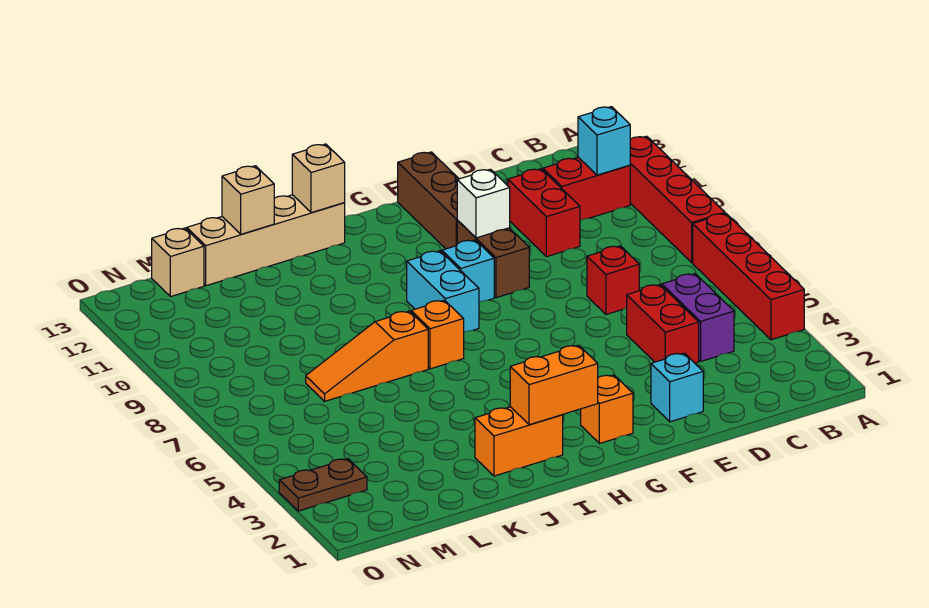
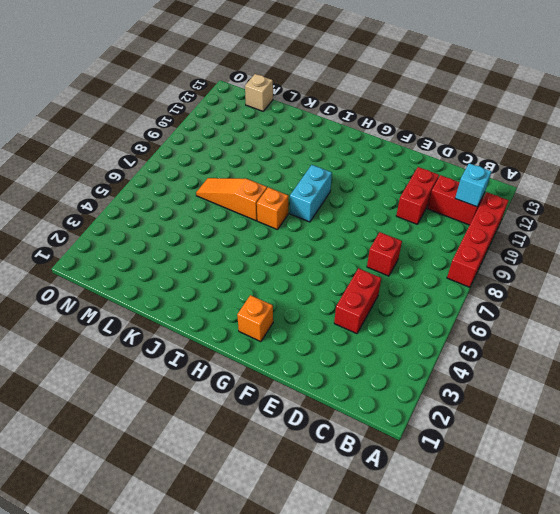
none -> red brick A4:A7 level 1
none -> purple brick C4:C5 level 1
none -> cyan brick E2 level 1

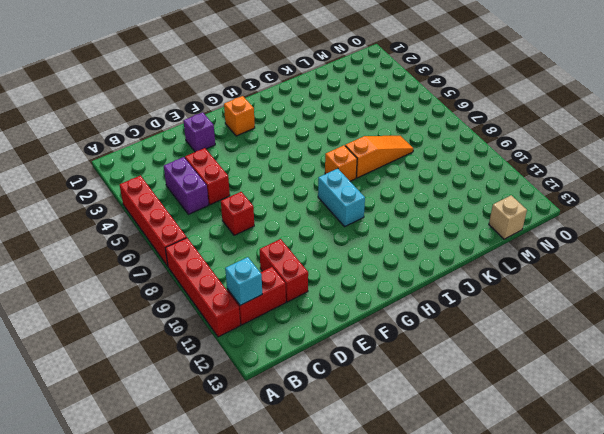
purple brick E2 level 1 -> cyan brick E2 level 1
none -> brown brick F9:F10 level 1
none -> brown brick F11:F13 level 1
none -> cyan brick G9 level 1

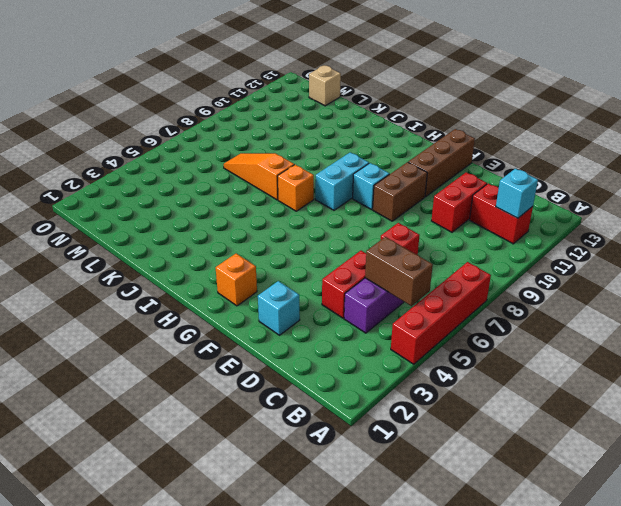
brown brick B5:C5 level 2 -> none
none -> red brick A8:A11 level 1
none -> orange brick I2:J2 level 1
none -> tan brick I13:L13 level 1

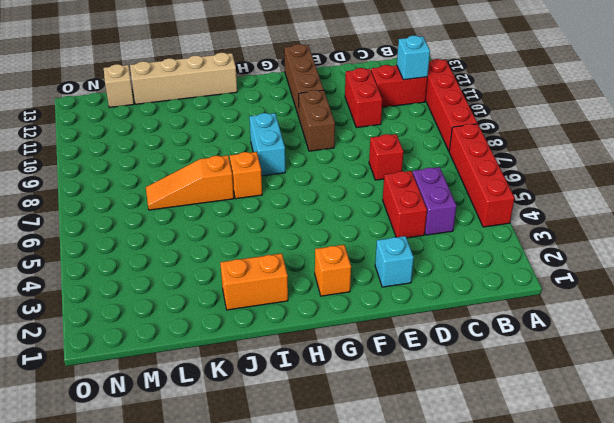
none -> cyan brick G9 level 1
none -> brown plate N3:O3 level 1
none -> white brick F10 level 2

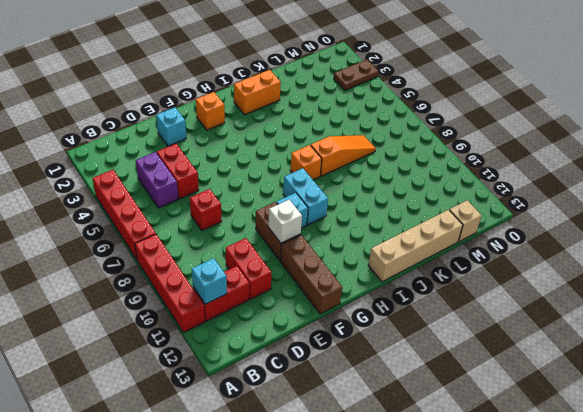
none -> orange brick H2:I2 level 2
none -> tan brick I13 level 2
none -> tan brick K13 level 2

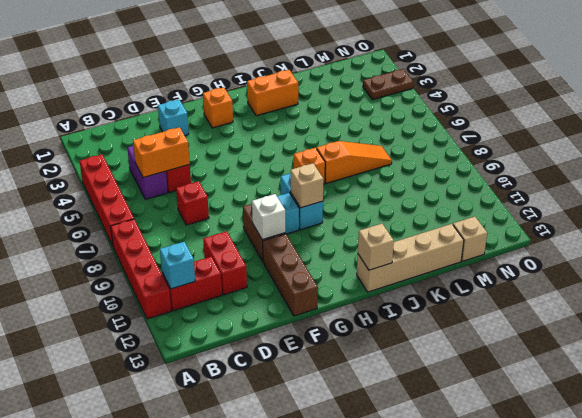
orange brick C5:D5 level 2 -> orange brick H2:I2 level 2
tan brick H9 level 2 -> tan brick K13 level 2

